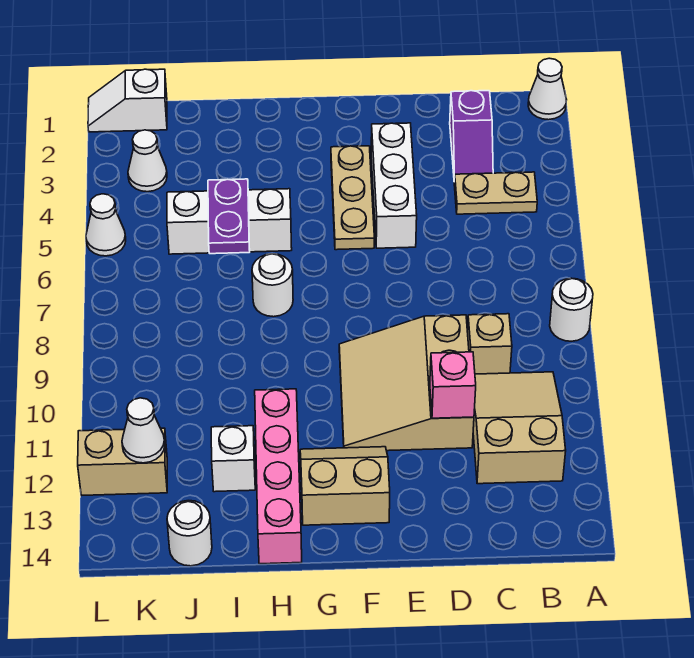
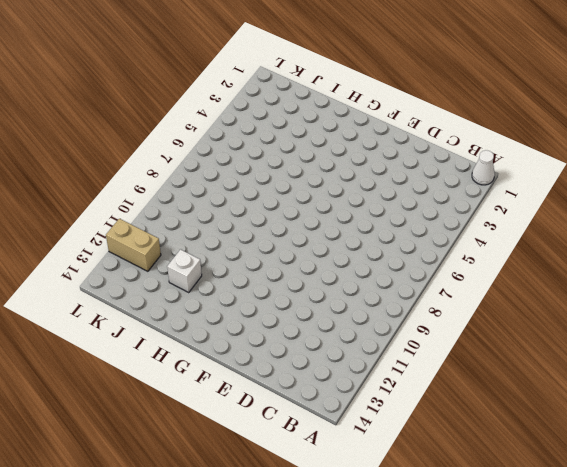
none -> white round brick A8 level 1
none -> tan plate B4:C4 level 1
none -> tan slope B10:C12 level 1 top 12

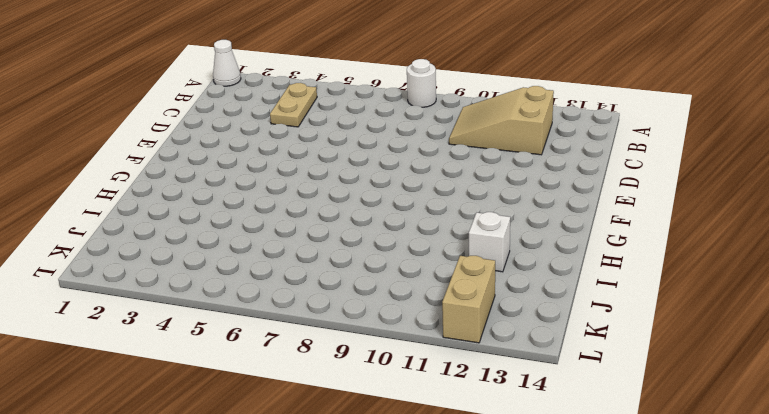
none -> purple slope C2:C3 level 1 top 2
none -> tan brick C9 level 1
none -> tan slope D9:F11 level 1 top D

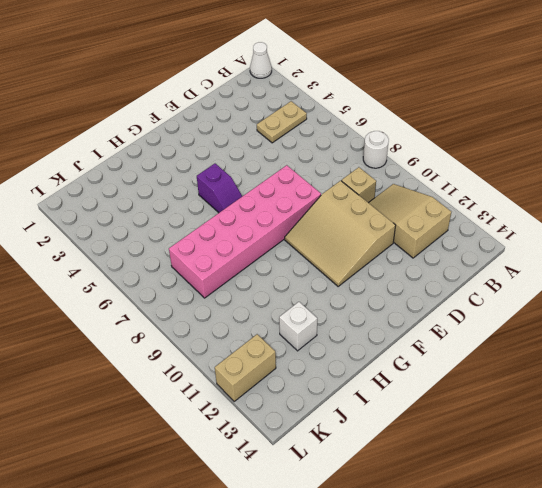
pink brick E7:J8 level 1 -> white round brick H7 level 1
purple slope G5:G6 level 1 top 5 -> purple slope C2:C3 level 1 top 2
none -> white brick E3:E5 level 1
none -> tan plate F3:F5 level 1
none -> tan slope F12:G13 level 1 top 13

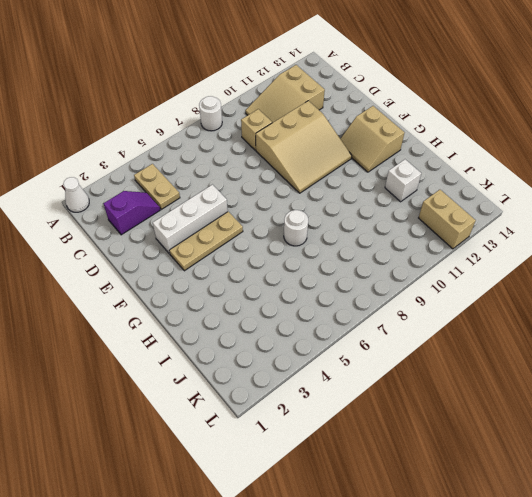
none -> white brick H5:J5 level 1
none -> pink brick H11:H14 level 1
none -> white round brick J14 level 1

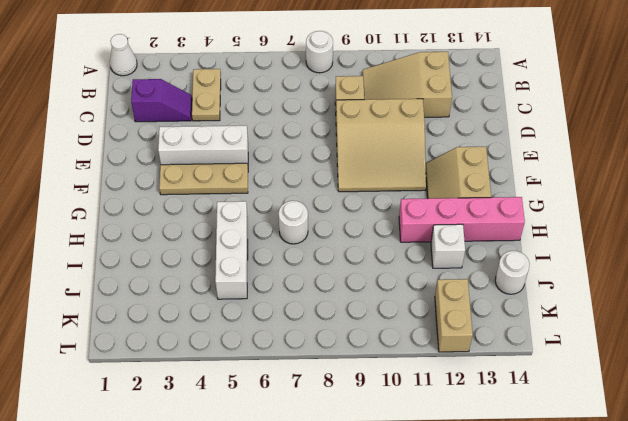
none -> white slope K1:L1 level 1 top K
none -> white cone K3 level 1
none -> white cone L5 level 1

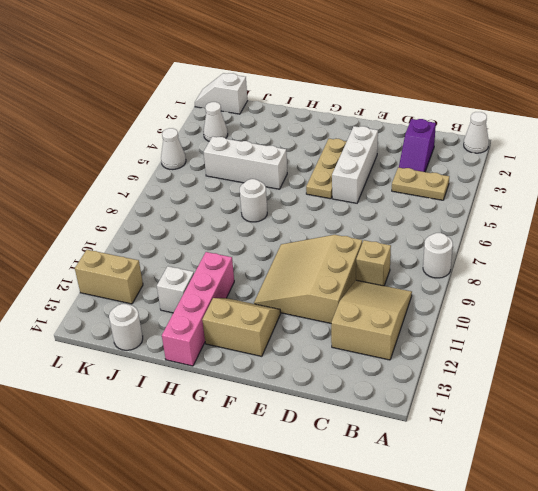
none -> pink brick D11 level 2
none -> purple plate I5:I6 level 2
none -> white cone K12 level 2

